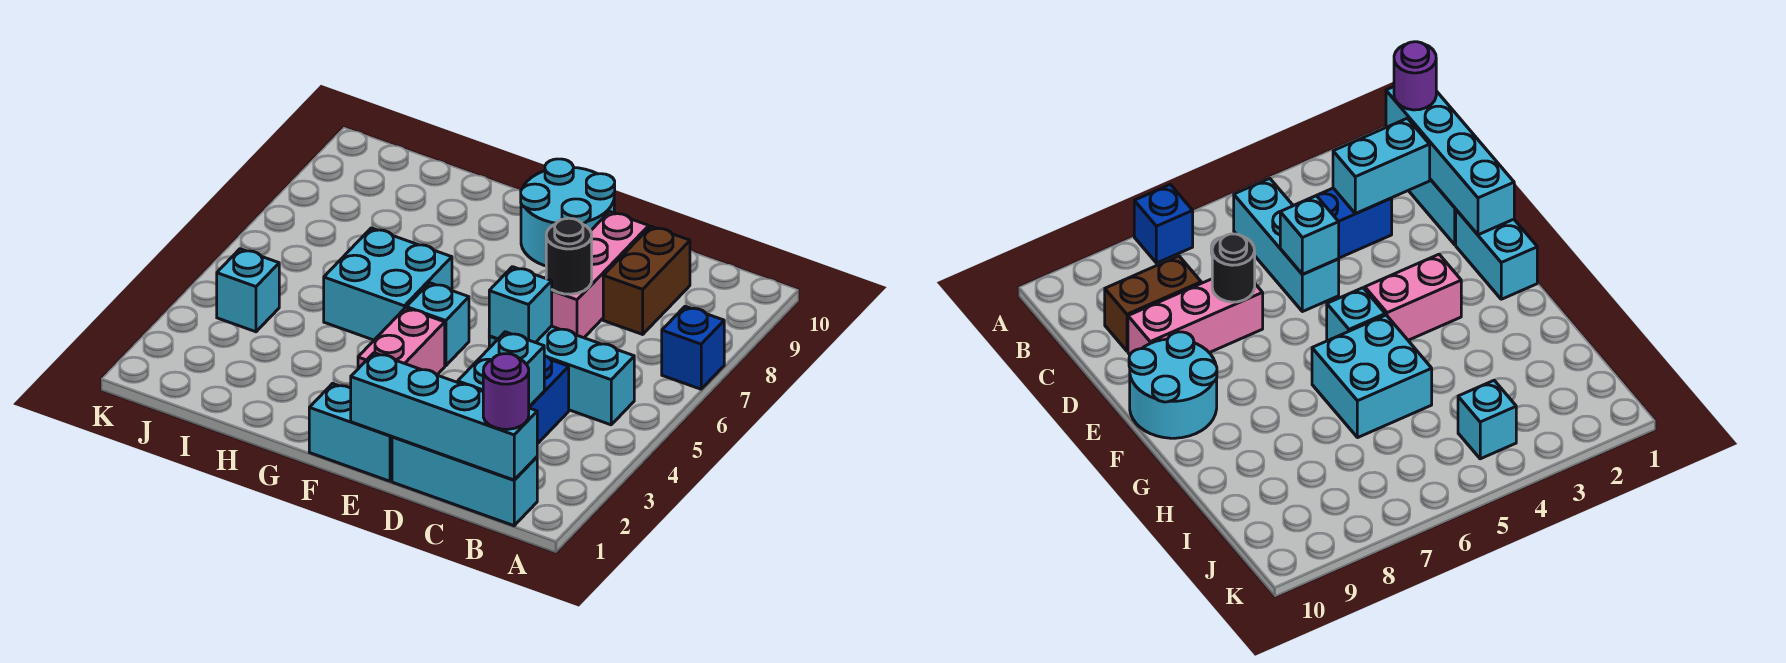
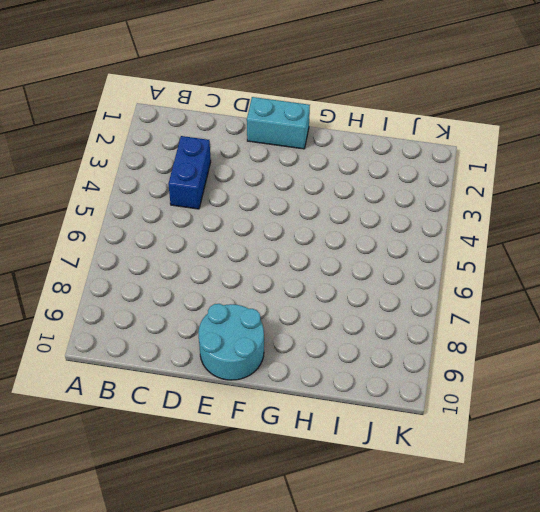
none -> blue brick A7 level 1
none -> cyan brick B1:D1 level 1
none -> cyan brick B5:D5 level 1

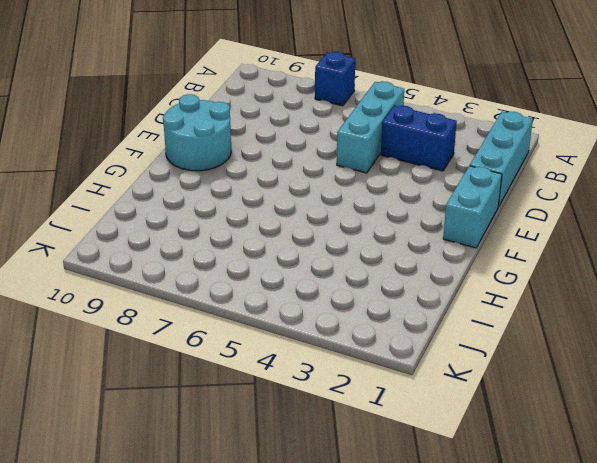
none -> brown brick C8:C9 level 1
none -> pink brick D7:D9 level 1
none -> pink brick F3:F4 level 1

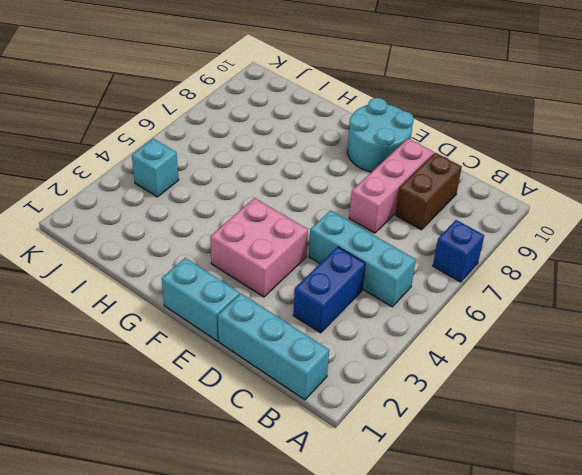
pink brick E3:F4 level 1 -> pink brick F3:F4 level 1
none -> cyan brick F5 level 1
none -> cyan brick G5:H6 level 1
none -> cyan brick B1:E1 level 2

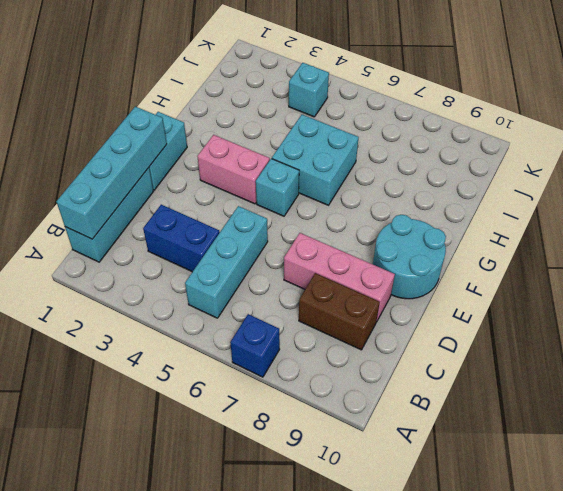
none -> cyan brick C2:C3 level 2
none -> cyan brick D5 level 2
none -> black round brick D7 level 2

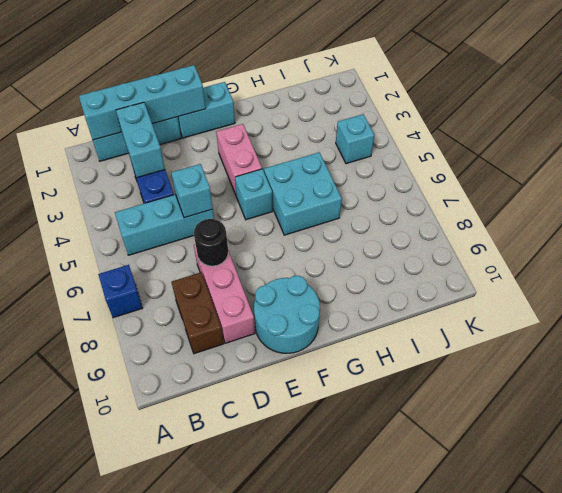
none -> purple round brick B1 level 3

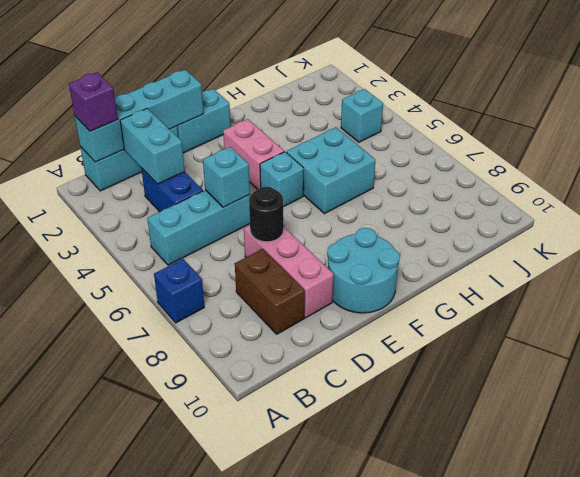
purple brick B1 level 3 -> purple round brick B1 level 3

